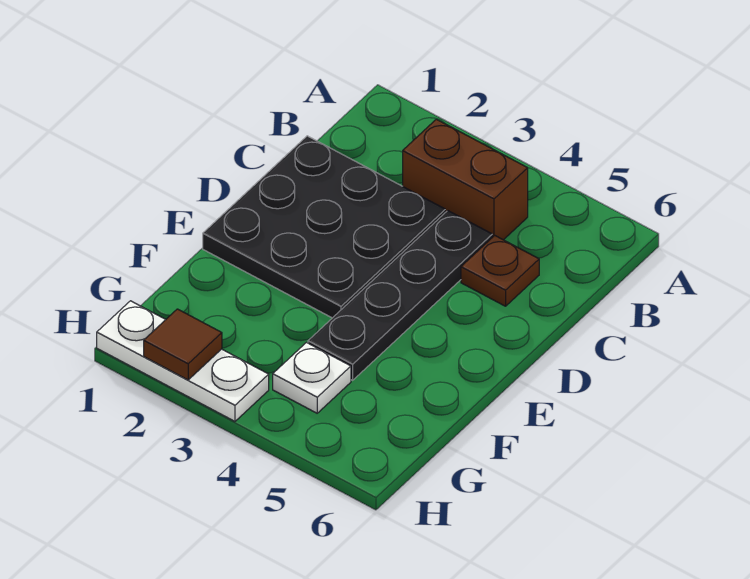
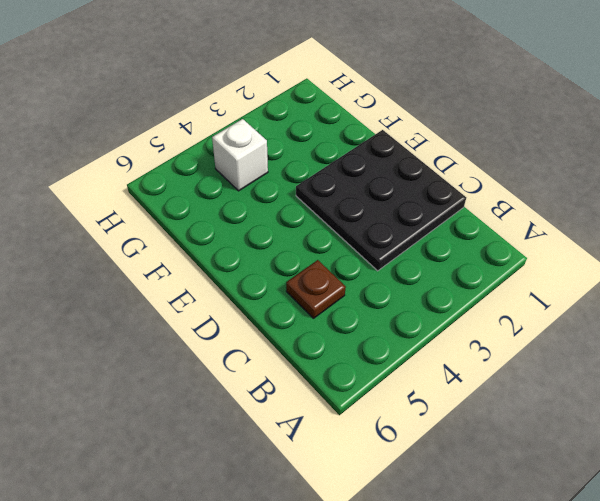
white brick G4 level 1 -> white plate G4 level 1
none -> brown brick B3:B4 level 1
none -> black plate C4:F4 level 1

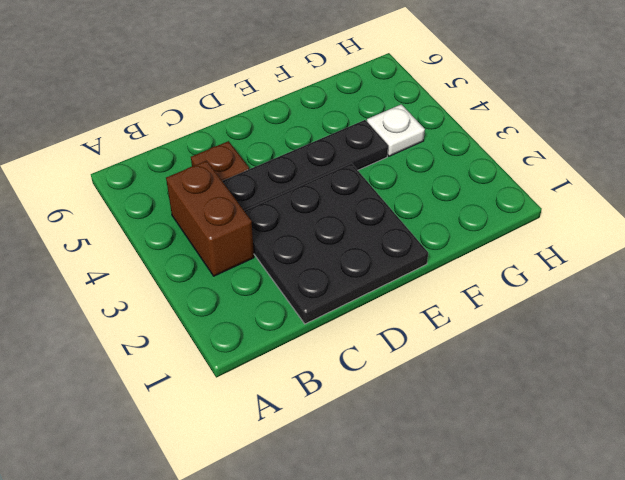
none -> white plate H1:H3 level 1
none -> brown tile H2 level 2

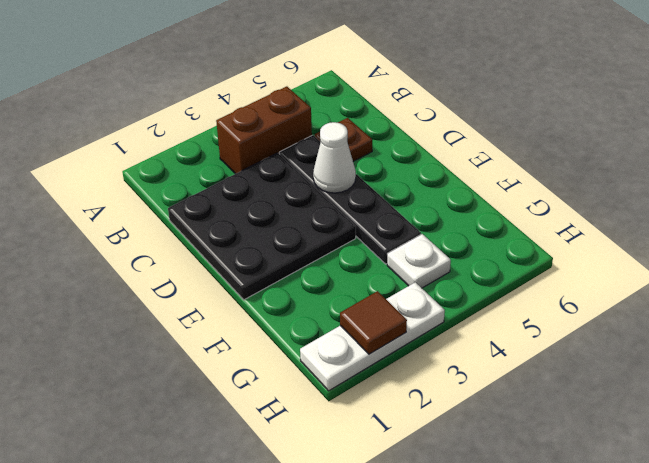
white cone D4 level 2 -> none

